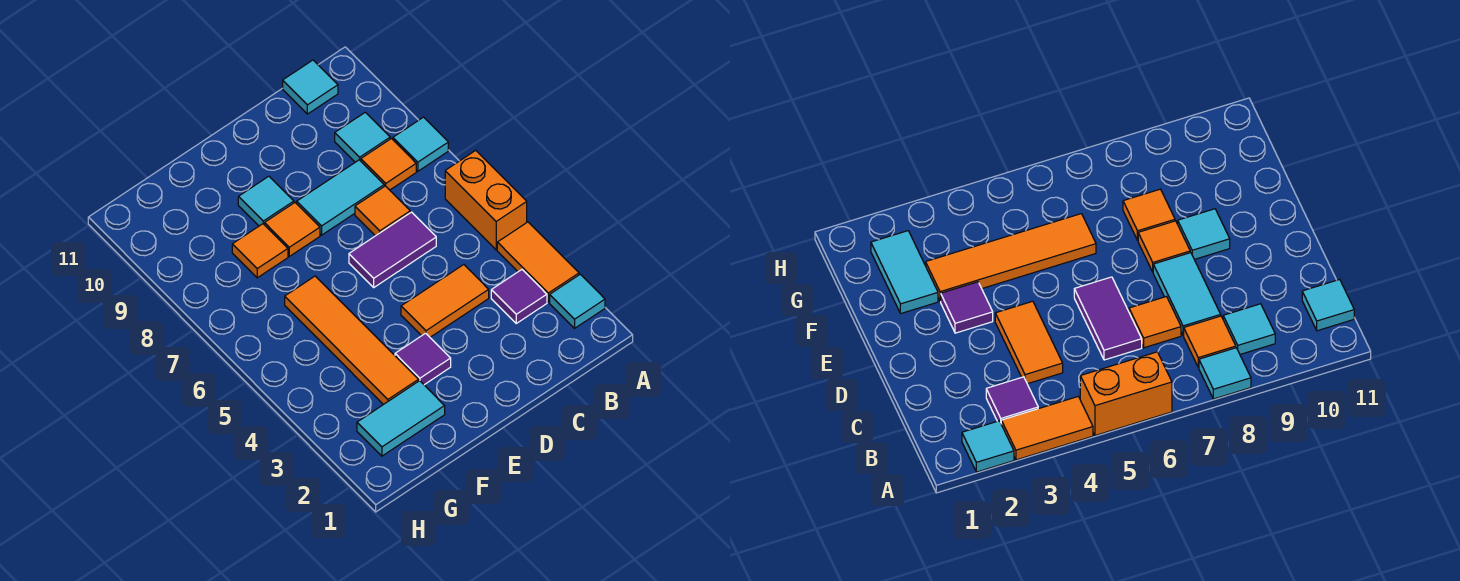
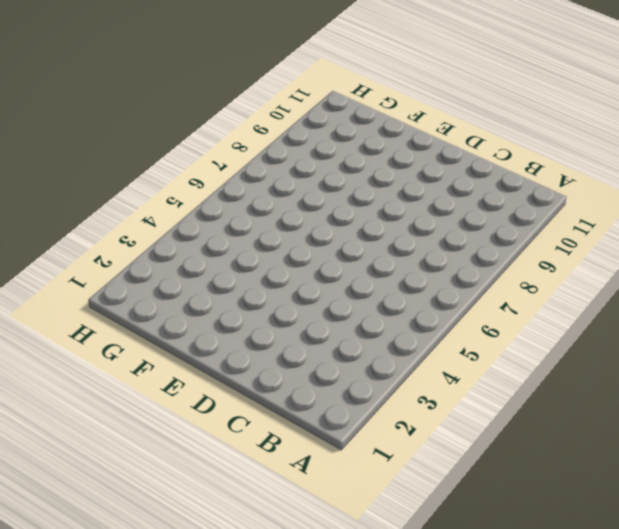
none -> cyan tile A2 level 1
none -> orange tile A3:A4 level 1
none -> orange brick A5:A6 level 1

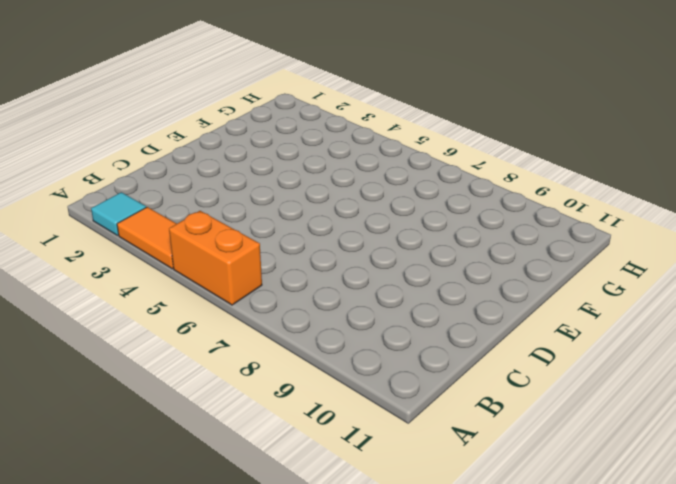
none -> cyan tile A8 level 1
none -> purple tile B3 level 1
none -> orange tile B8 level 1

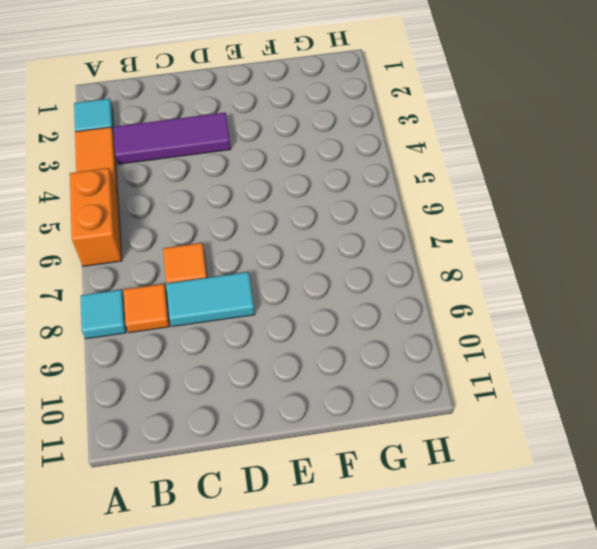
purple tile B3:D3 level 1 -> purple tile B3 level 1
none -> cyan tile B9 level 1
none -> cyan tile B11 level 1
none -> orange tile C4:D4 level 1

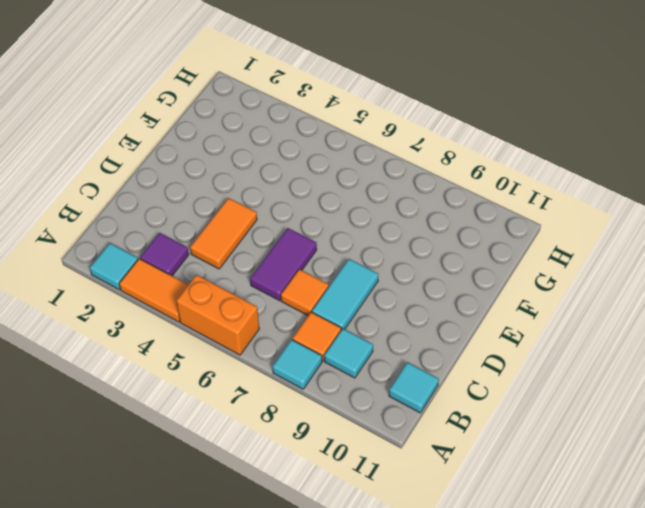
none -> purple tile E3 level 1
none -> orange tile E8 level 1
none -> cyan tile E9 level 1

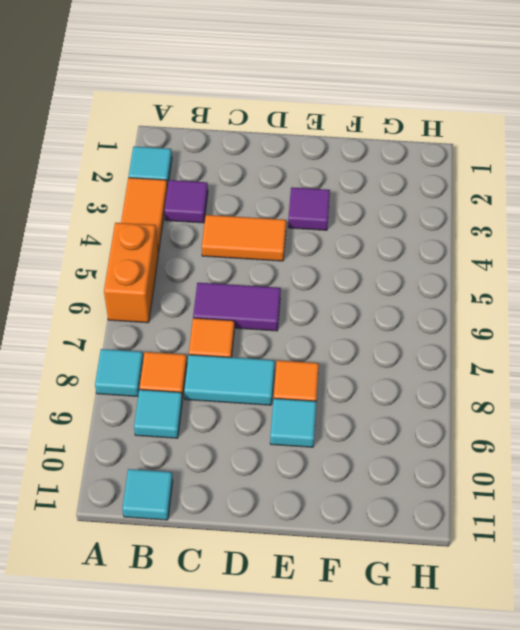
none -> cyan tile F2:G2 level 1
none -> orange tile F3:F6 level 1
none -> orange tile F8 level 1

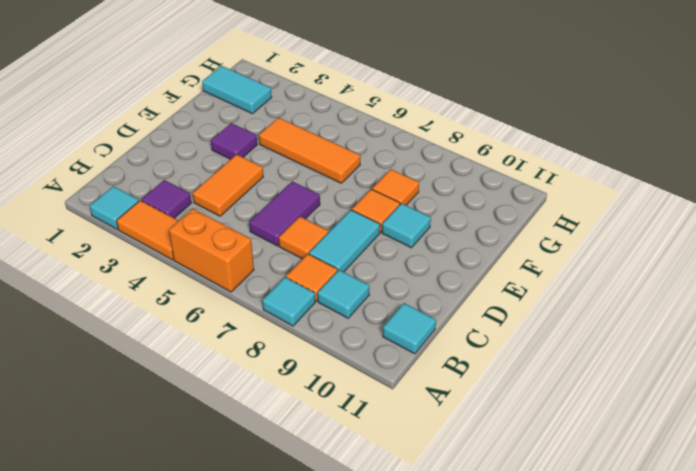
orange tile F4:F6 level 1 -> orange tile F3:F6 level 1
cyan tile G1:G2 level 1 -> cyan tile F2:G2 level 1

